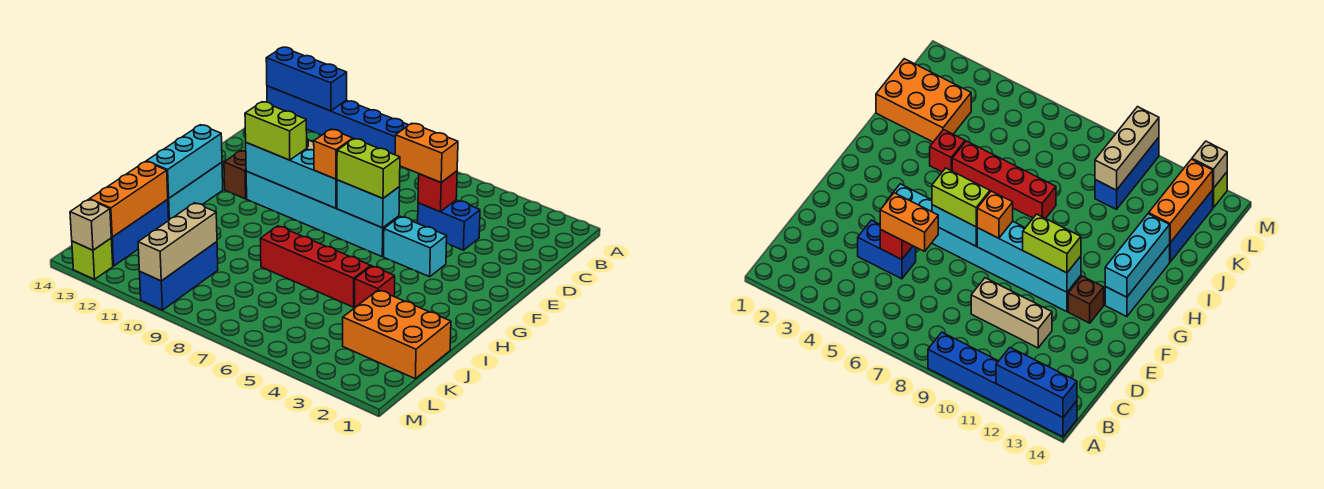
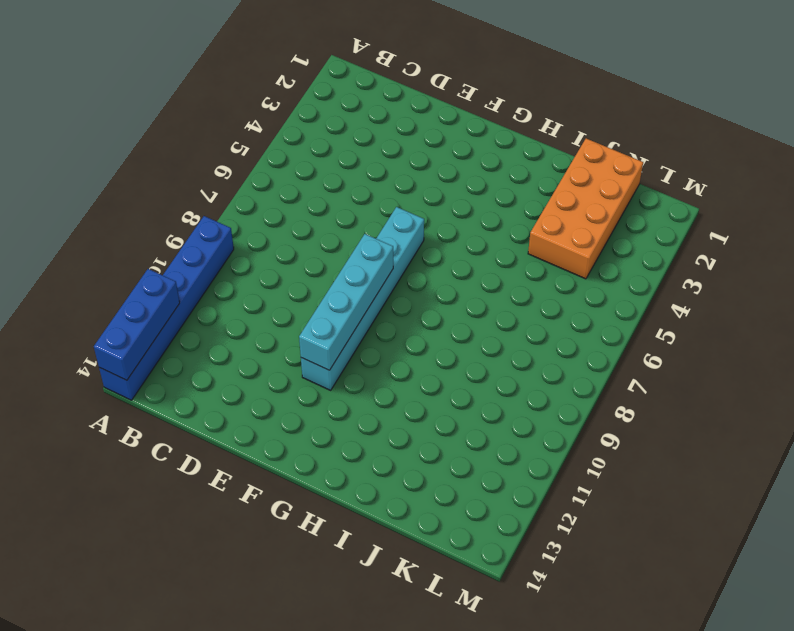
orange brick J1:K4 level 1 -> orange brick J1:K3 level 1
none -> blue brick D4:D5 level 1
none -> tan brick D9:D11 level 1
none -> cyan brick F4:F5 level 1

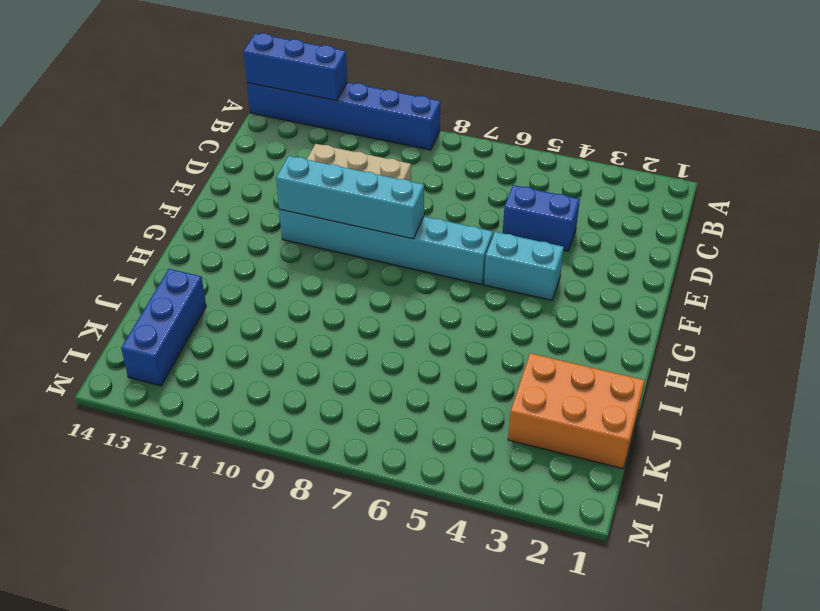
none -> brown brick F12 level 1
none -> cyan brick G13:I13 level 1
none -> red brick I4 level 1

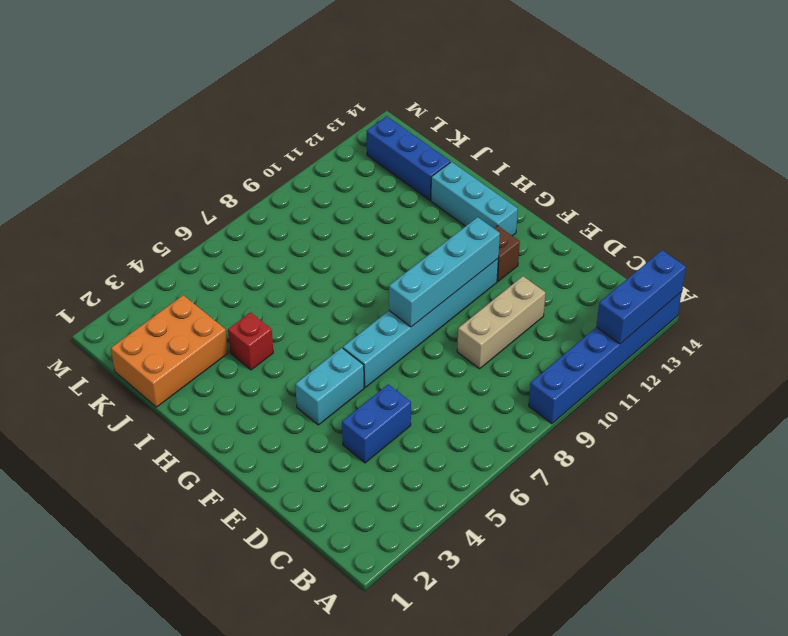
none -> red brick I5:I8 level 1
none -> blue brick K10:M10 level 1
none -> lime brick M13 level 1

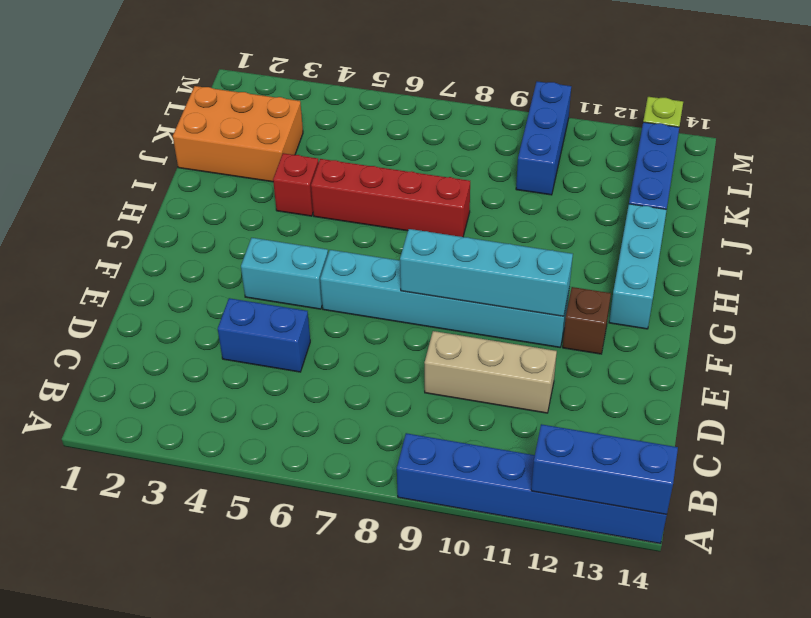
none -> red brick D5 level 2
none -> cyan brick F6:F7 level 2
none -> cyan brick G13:I13 level 2

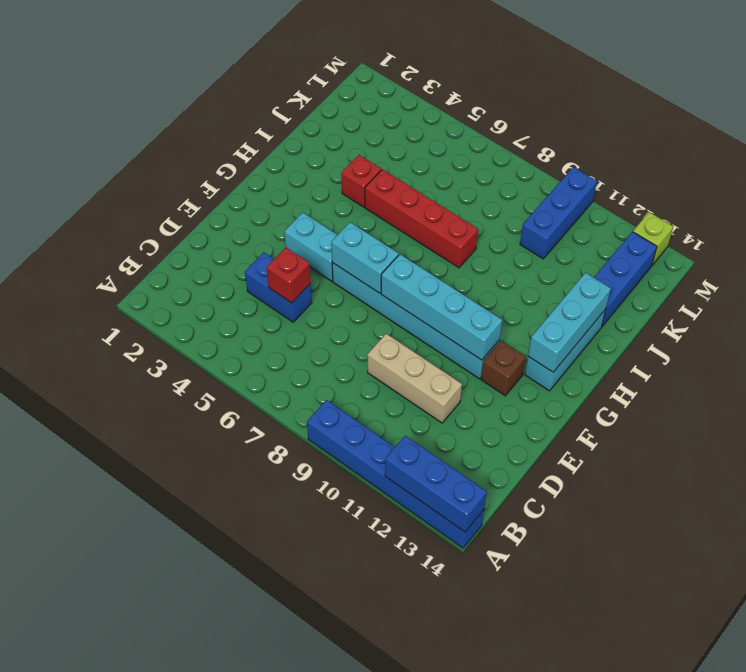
none -> orange brick J1:K3 level 1
none -> orange brick J13:L13 level 2
none -> tan brick K10:M10 level 2

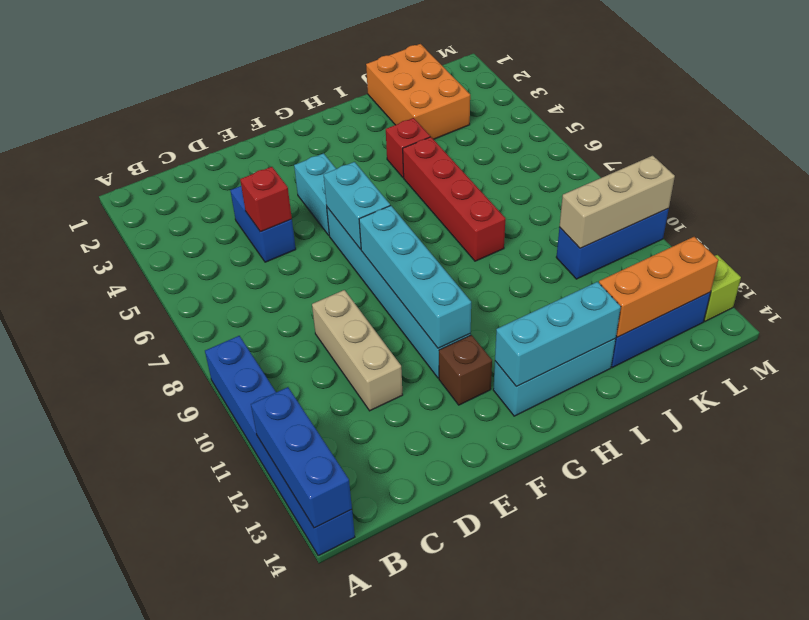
none -> tan brick M13 level 2
none -> orange brick D5:D6 level 3
none -> lime brick F6:F7 level 3

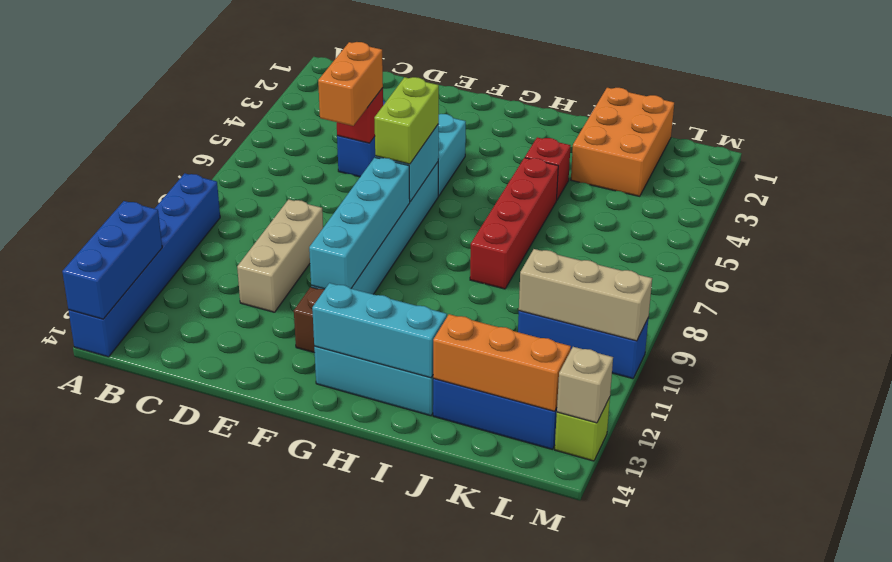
none -> orange brick F8 level 3
none -> lime brick F10:F11 level 3

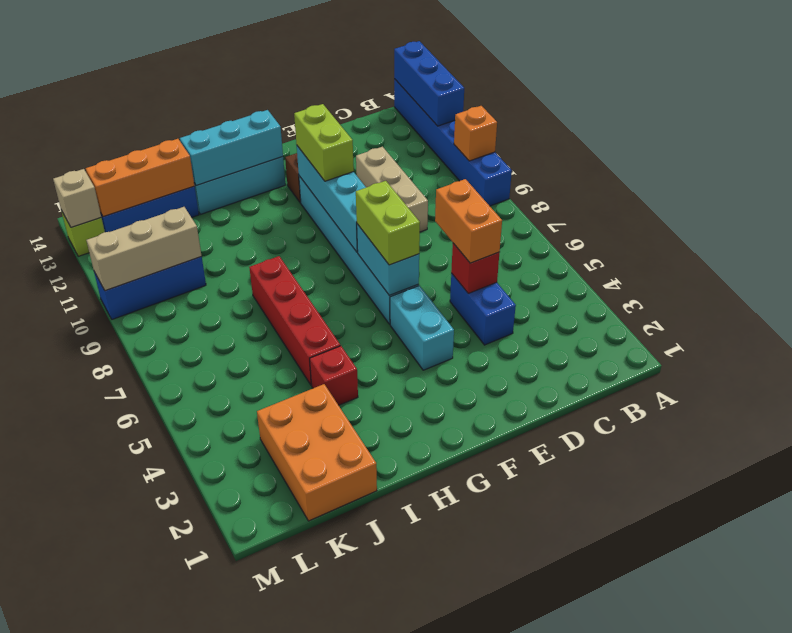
orange brick A10 level 2 -> orange brick F8 level 3

